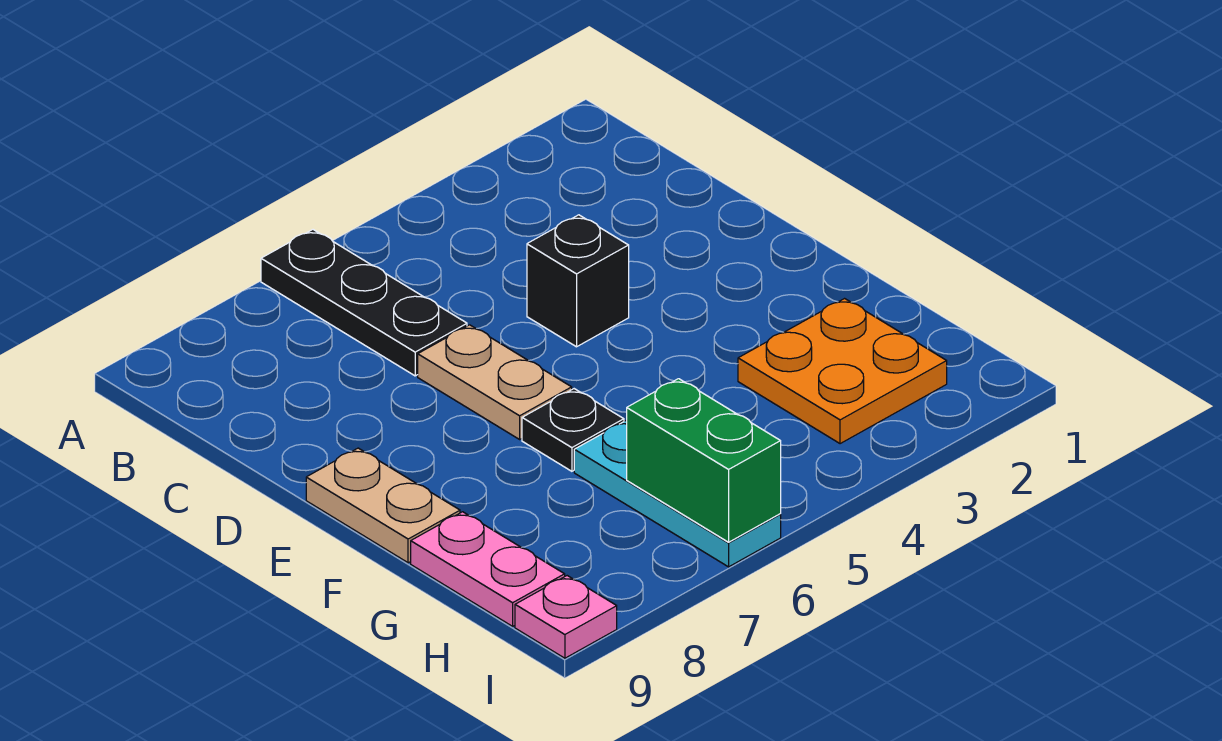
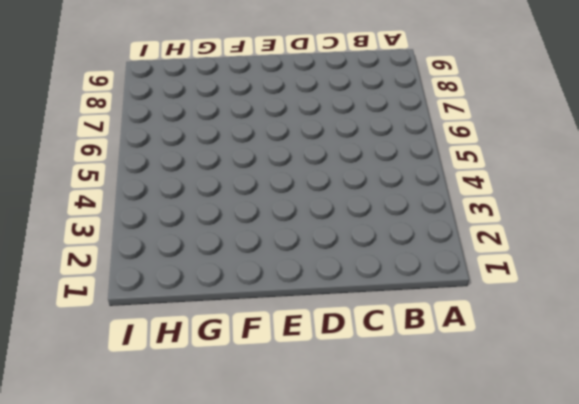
none -> black plate A6:C6 level 1
none -> black brick D4 level 1

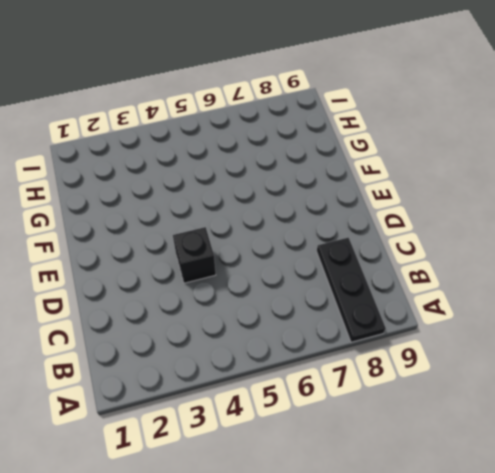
black plate A8:C8 level 1 -> black plate A6:C6 level 1
none -> tan plate D6:E6 level 1
none -> tan plate E9:F9 level 1

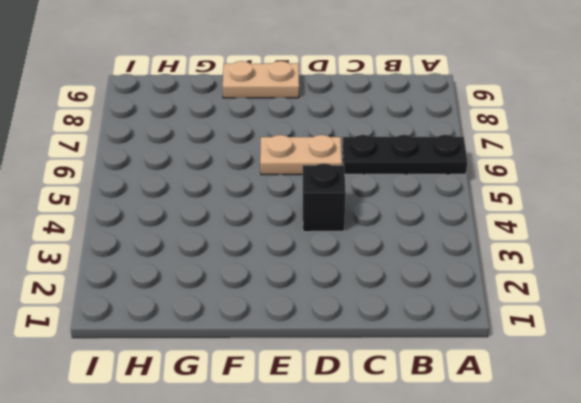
none -> black plate F6 level 1
none -> orange plate G2:H3 level 1

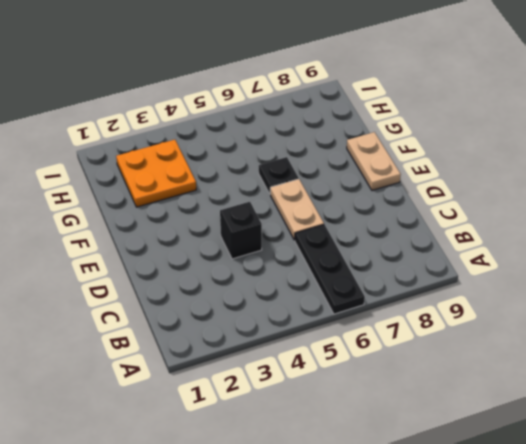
none -> cyan plate G6:I6 level 1
none -> pink plate G9:H9 level 1

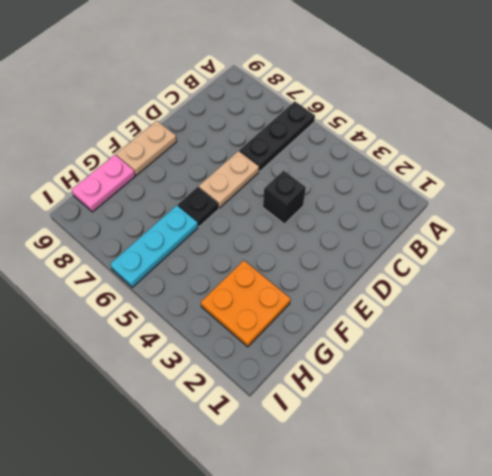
none -> pink plate I9 level 1
none -> green brick H6:I6 level 2

